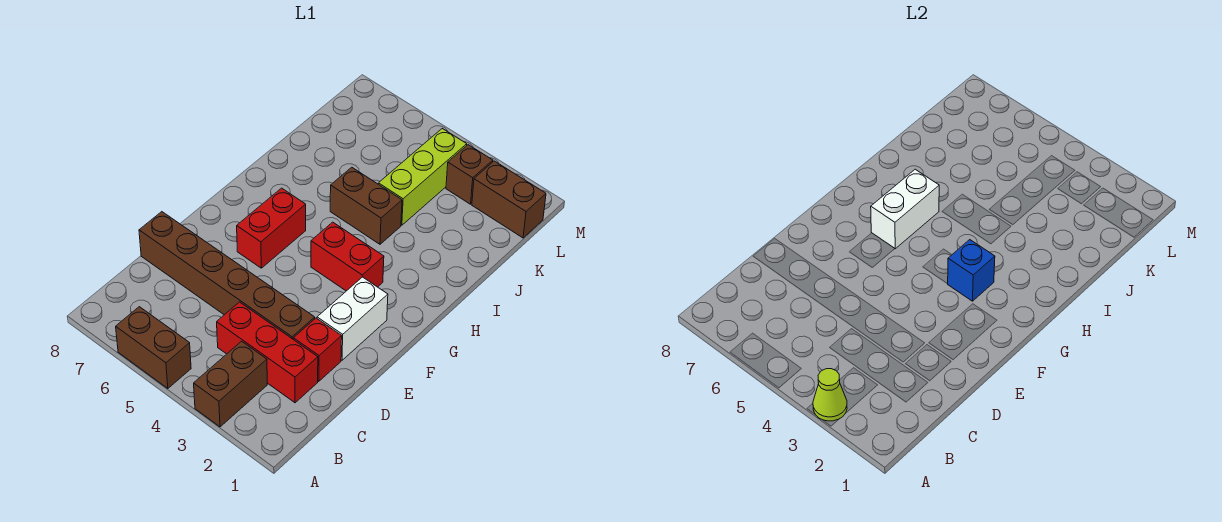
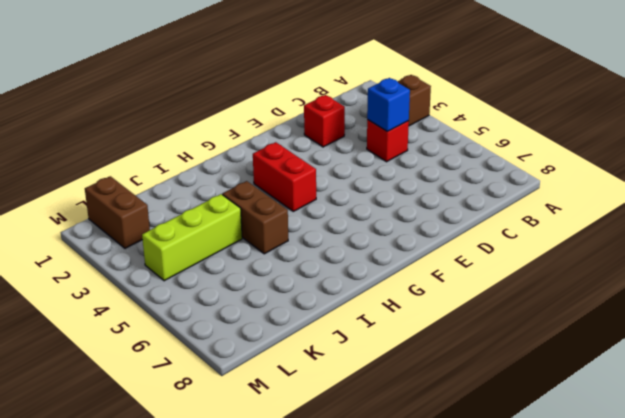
red brick C4 level 1 -> red brick C2:C4 level 1
blue brick C4 level 2 -> blue brick G3 level 2
none -> brown brick A5:A6 level 1
none -> brown brick D3:D8 level 1
none -> white brick E2:F2 level 1

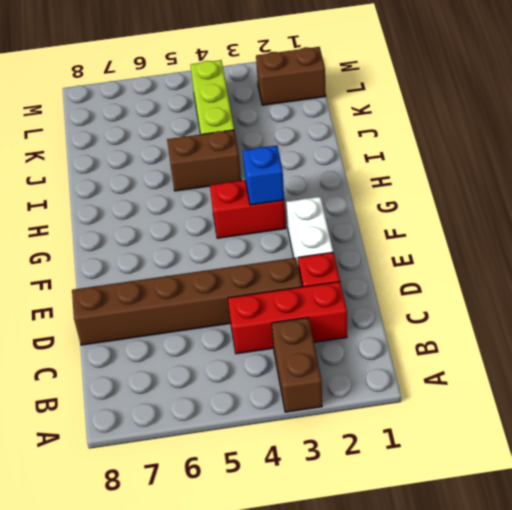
none -> brown brick A5:A6 level 1
none -> red brick F6:G6 level 1
none -> brown brick L3 level 1

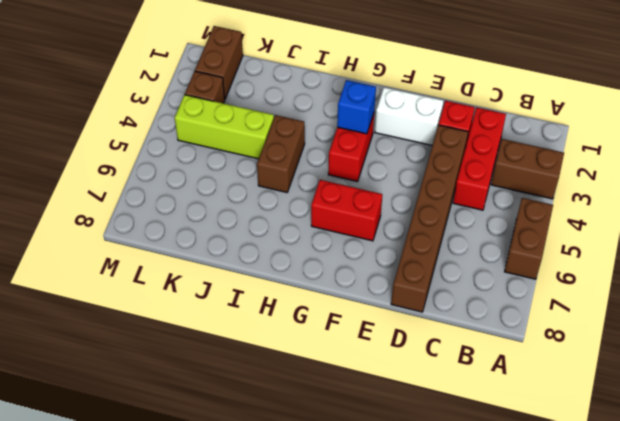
none -> lime cone A3 level 2
none -> white brick G6:H6 level 2

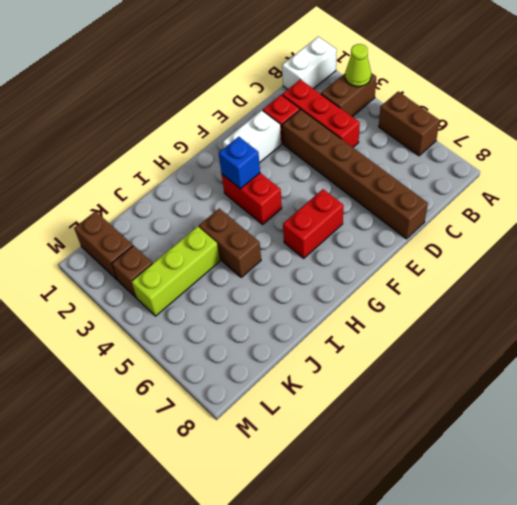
white brick A1:B1 level 1 -> white brick G6:H6 level 2

